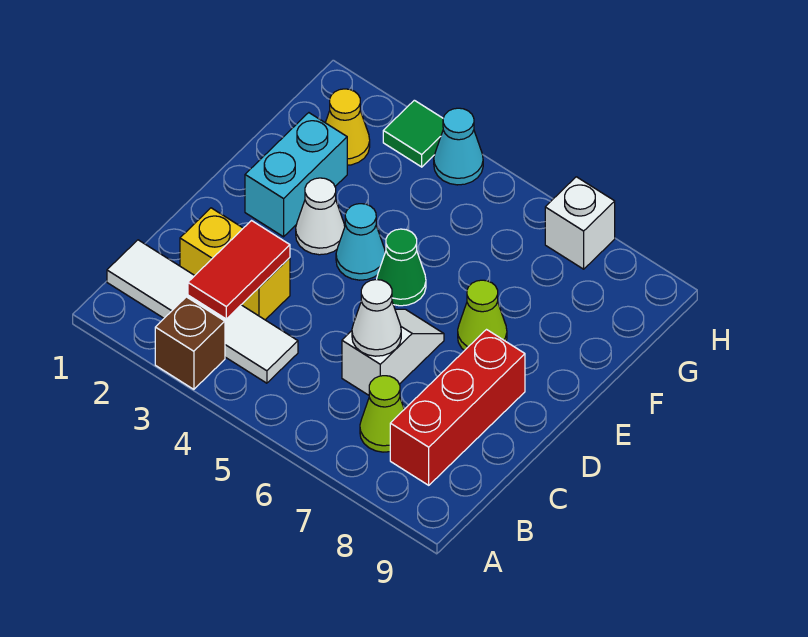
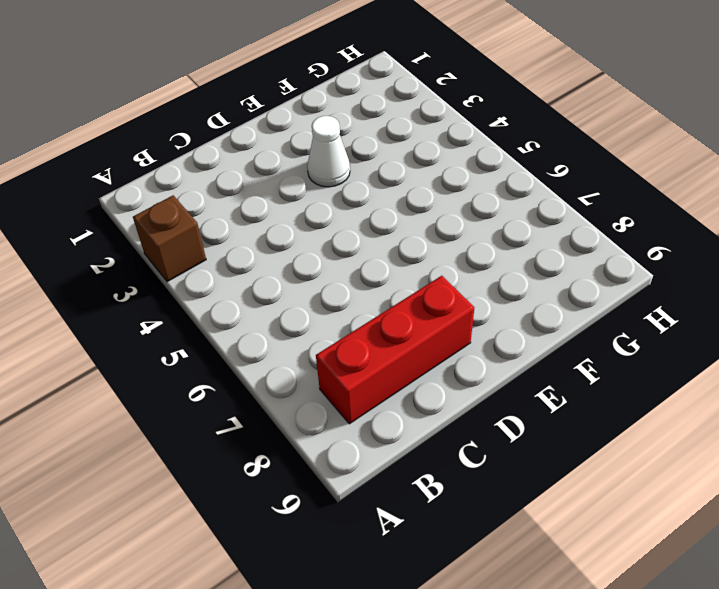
none -> white tile B1:B4 level 1
none -> lime cone B7 level 1
none -> yellow brick C2:C3 level 1

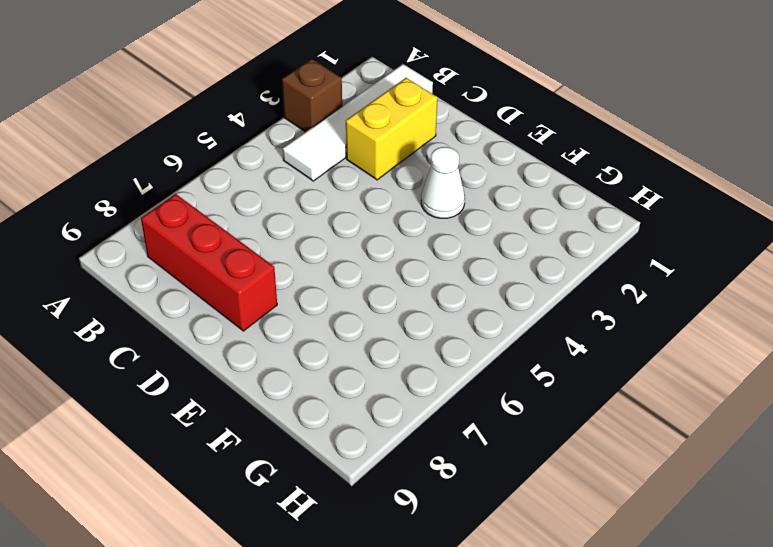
none -> lime cone B7 level 1
none -> white slope C6:D6 level 1 top C
none -> cyan brick E2:F2 level 1

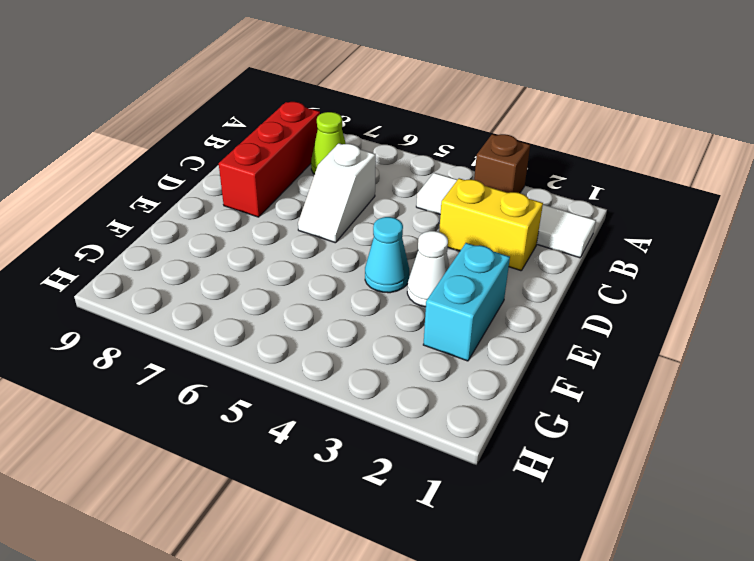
none -> green cone E5 level 1
none -> lime cone E7 level 1
none -> yellow cone G2 level 1

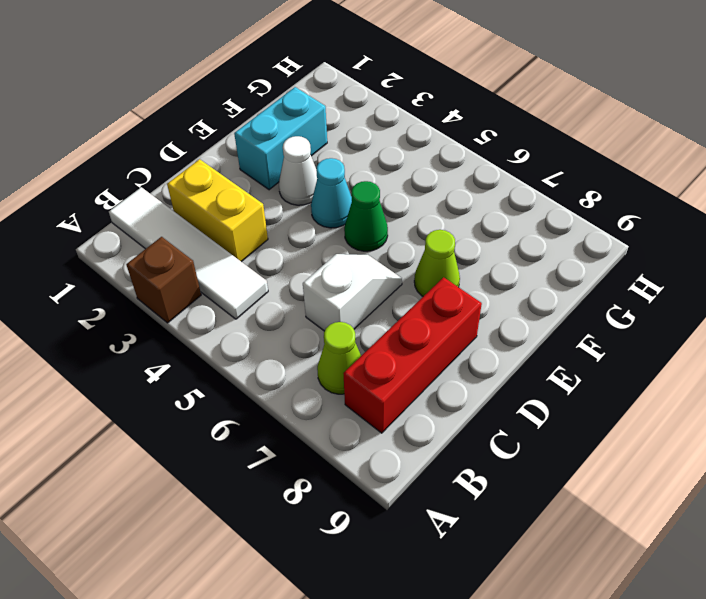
none -> yellow cone G2 level 1
none -> green tile H3 level 1
none -> cyan cone H4 level 1

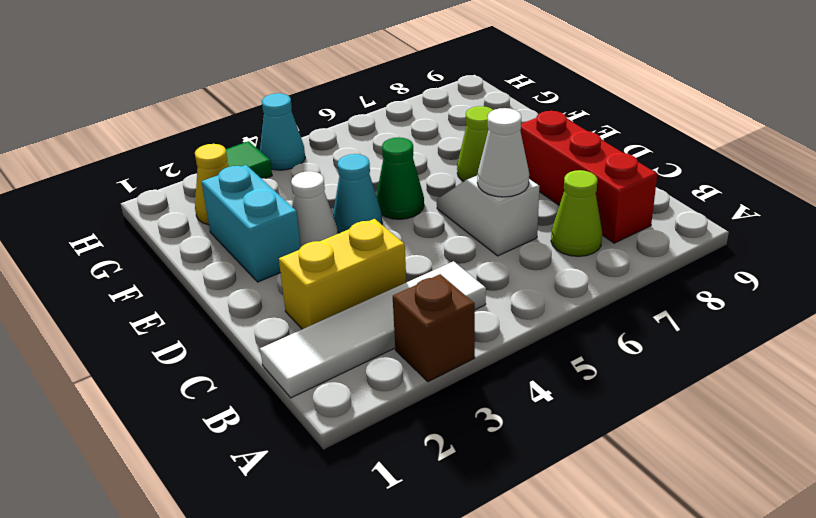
none -> white brick H7 level 1
none -> red tile B3:C3 level 2

